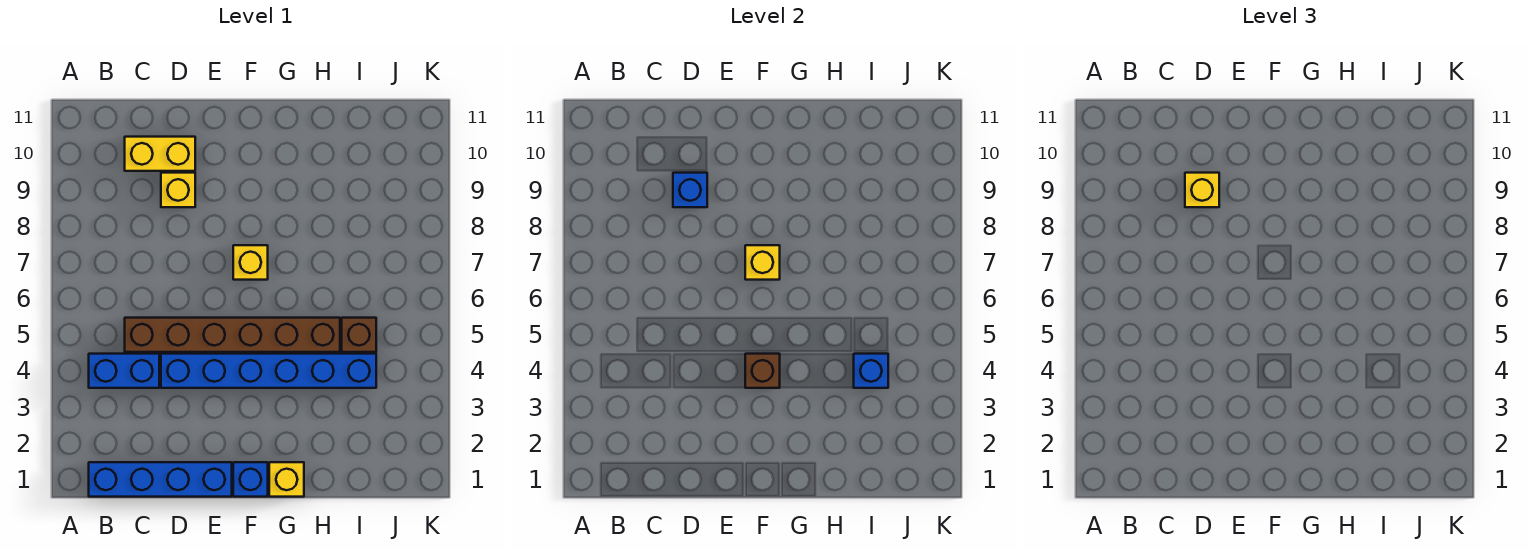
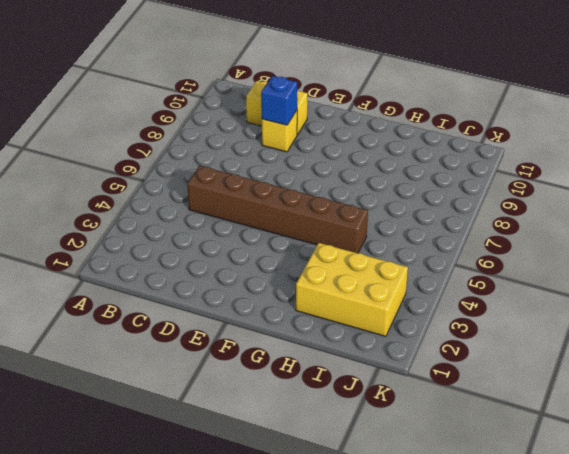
yellow brick H2:J3 level 1 -> none
none -> blue brick B1:E1 level 1
none -> blue brick B4:C4 level 1
none -> blue brick D4:I4 level 1

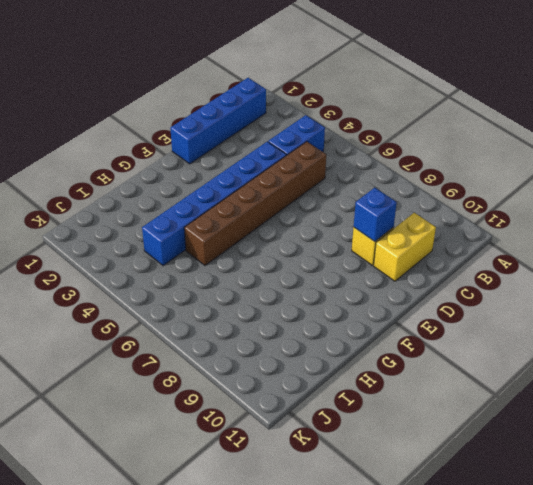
none -> blue brick F1 level 1
none -> yellow brick F7 level 1
none -> yellow brick G1 level 1

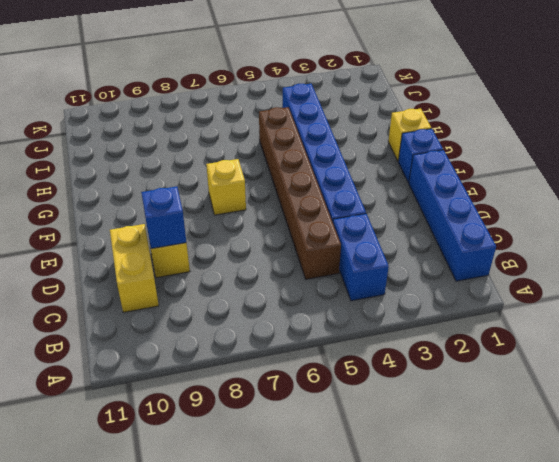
none -> brown brick I5 level 1
none -> brown brick F4 level 2
none -> yellow brick F7 level 2

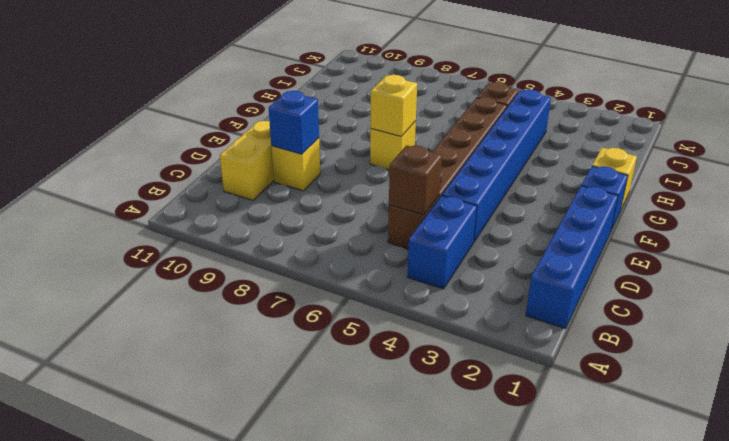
brown brick C5 level 2 -> brown brick F4 level 2
none -> blue brick I4 level 2
none -> yellow brick D9 level 3

